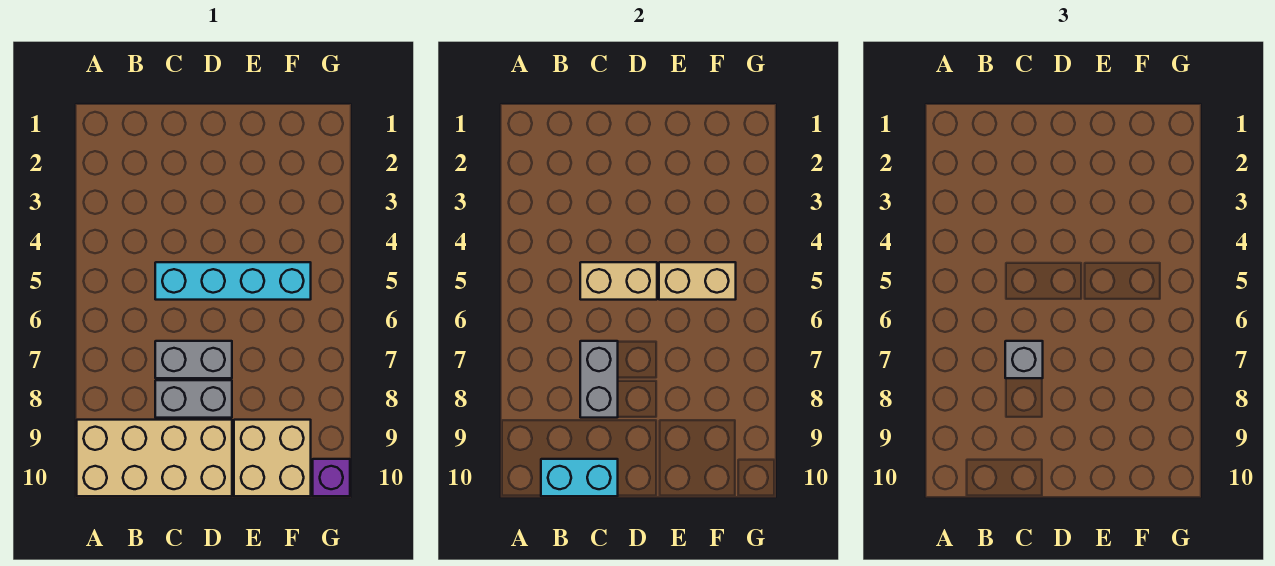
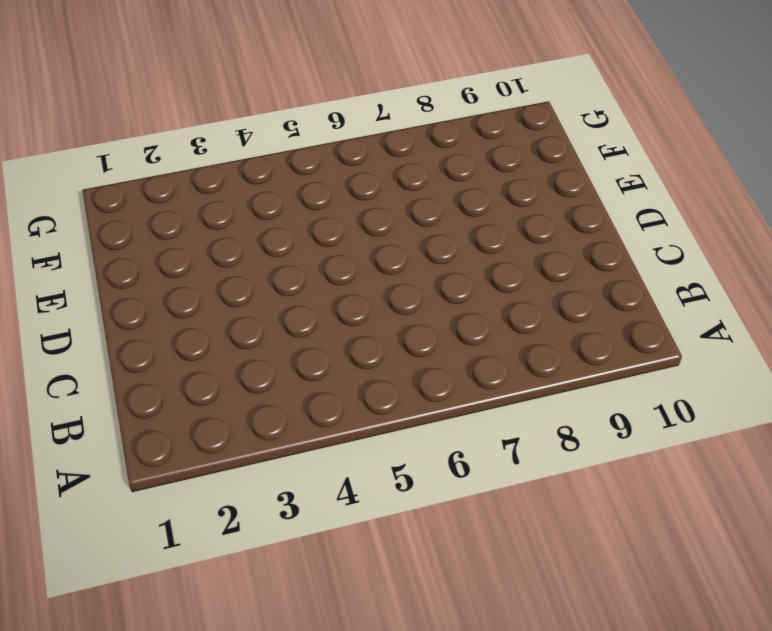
none -> tan brick A9:D10 level 1
none -> cyan brick C5:F5 level 1

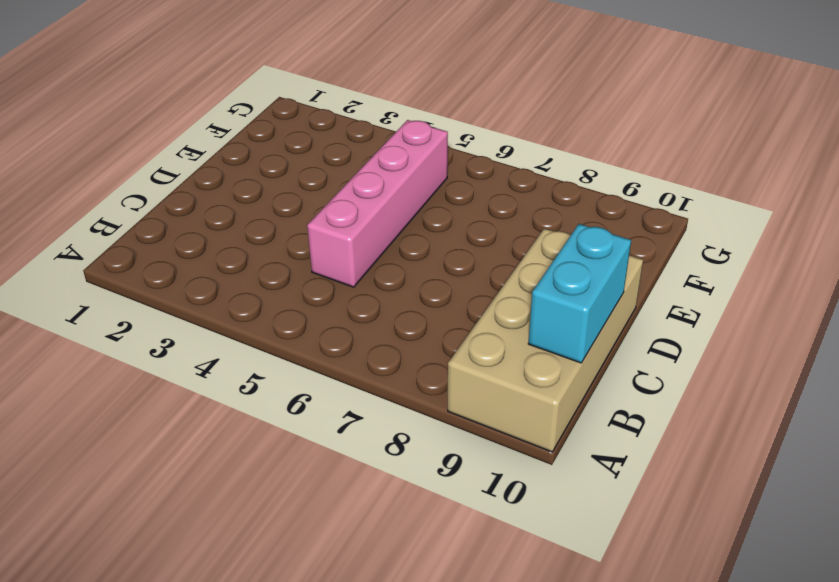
pink brick C5:F5 level 1 -> cyan brick C5:F5 level 1
none -> grey brick C7:D7 level 1
none -> grey brick C8:D8 level 1

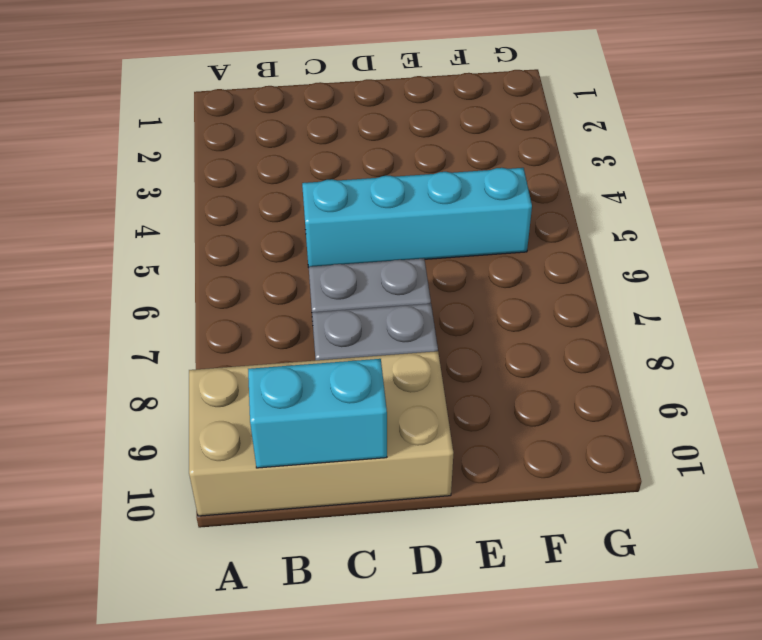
none -> tan brick E9:F10 level 1
none -> purple brick G10 level 1

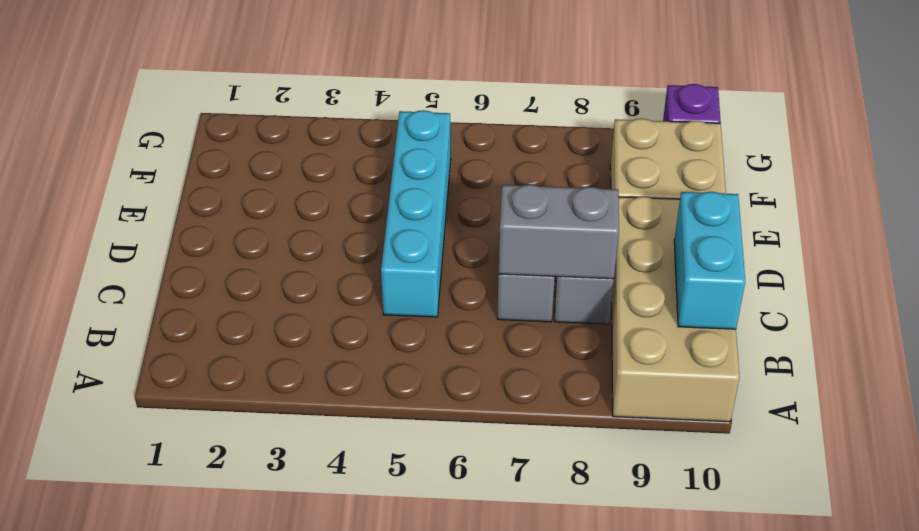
none -> tan brick C5:D5 level 2
none -> tan brick E5:F5 level 2

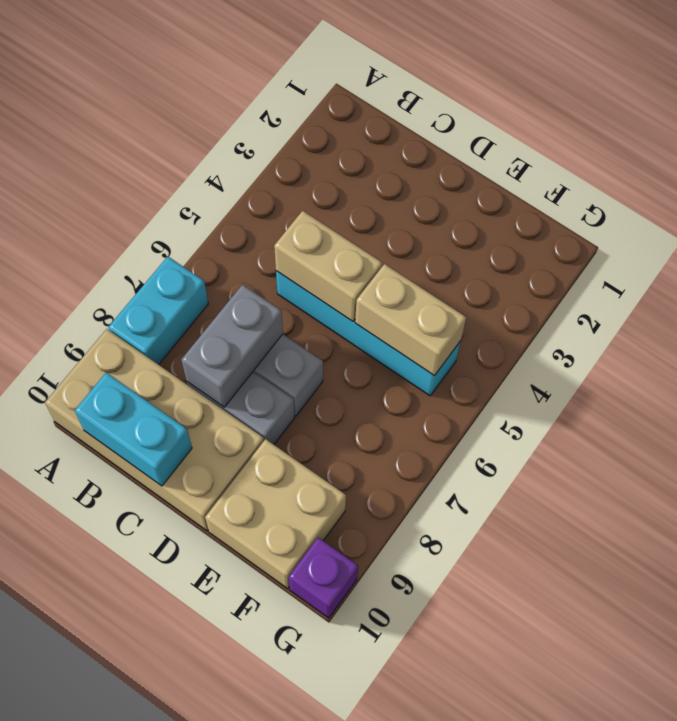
cyan brick A7:A8 level 1 -> none
none -> grey brick C7 level 3

